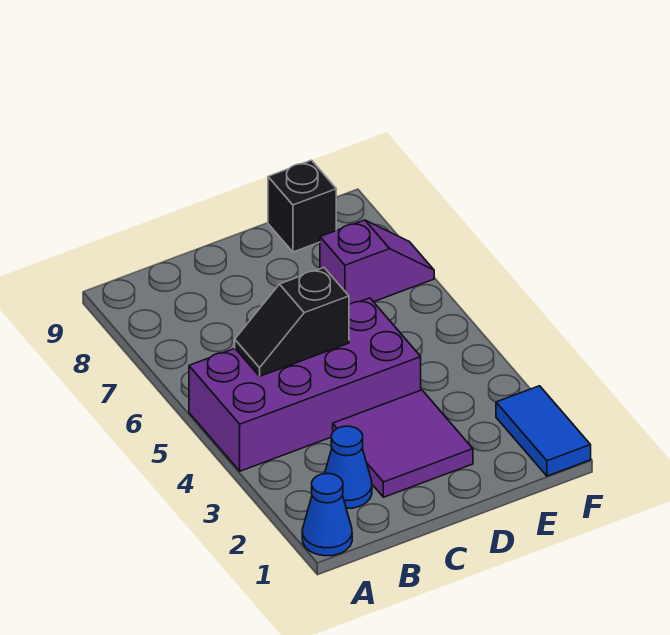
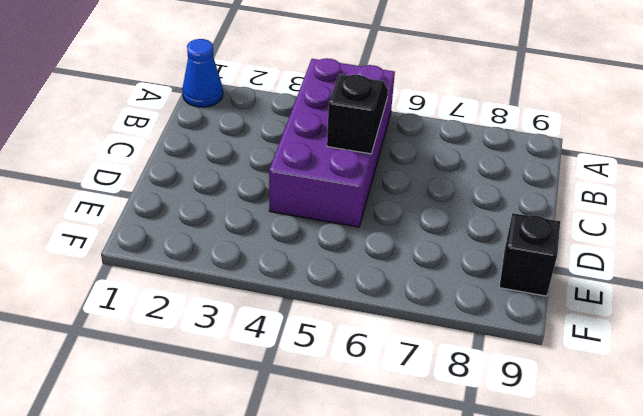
none -> blue cone B2 level 1
none -> purple tile C2:D3 level 1

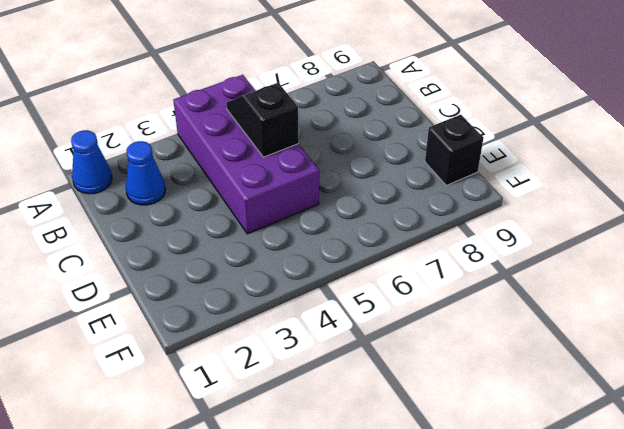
none -> purple tile C2:D3 level 1
none -> purple slope E7:F7 level 1 top E

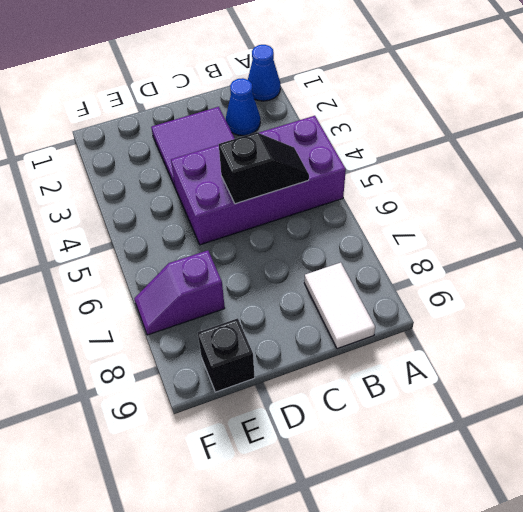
white tile B8:B9 level 1 -> none
none -> blue tile F1:F2 level 1

